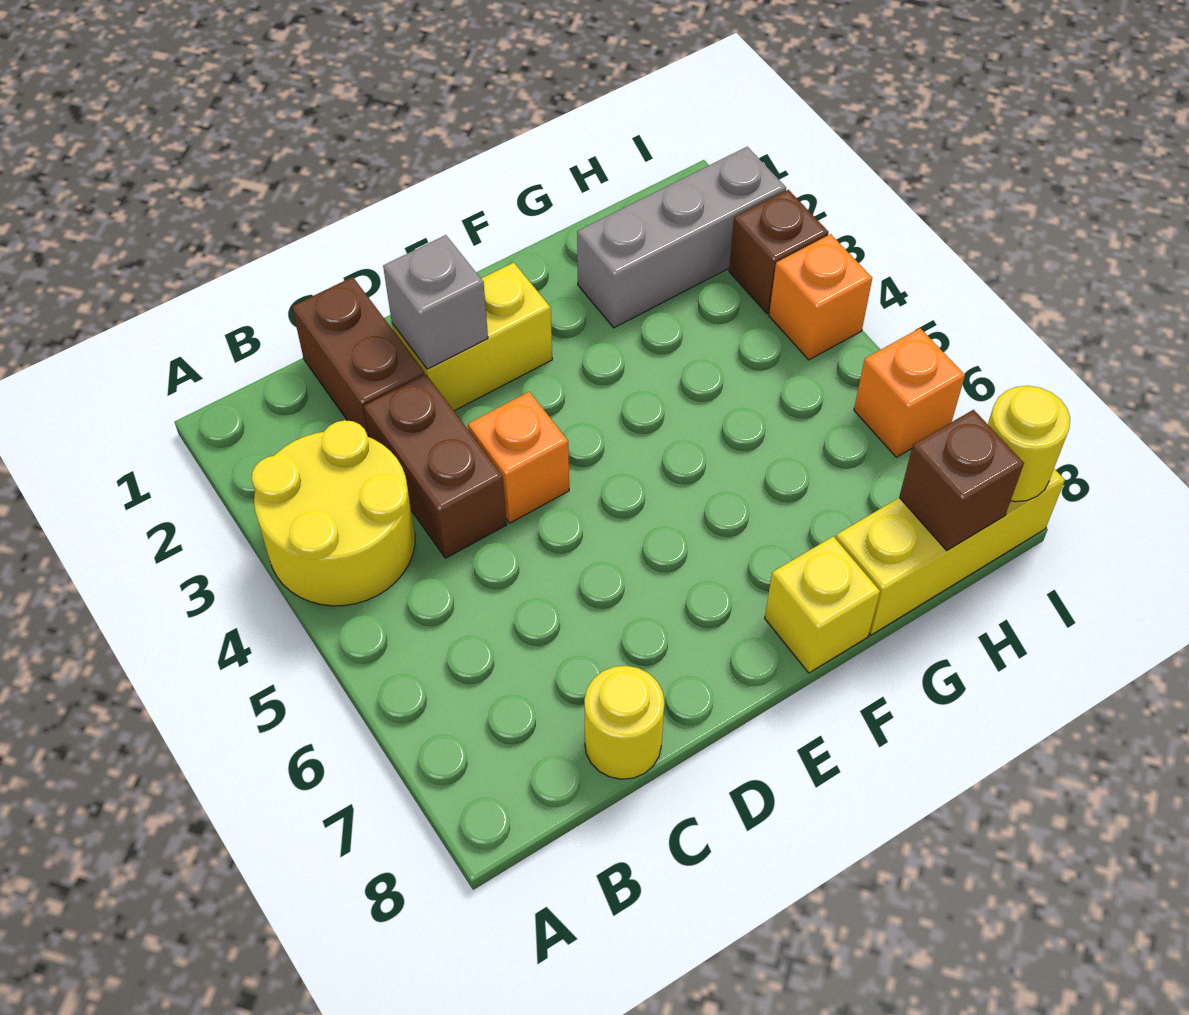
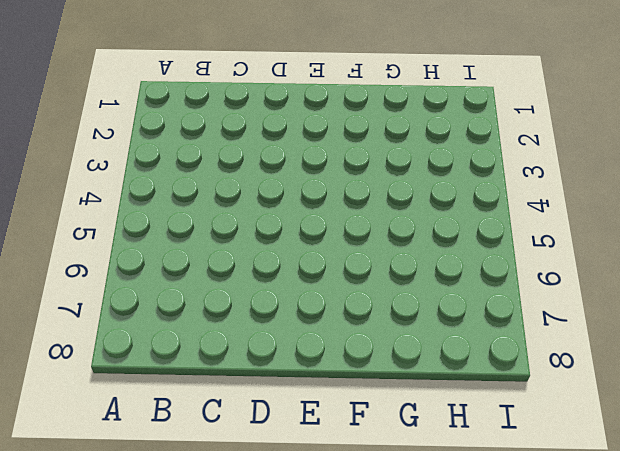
none -> yellow round brick A3:B4 level 1
none -> brown brick C1:C2 level 1
none -> brown brick C3:C4 level 1

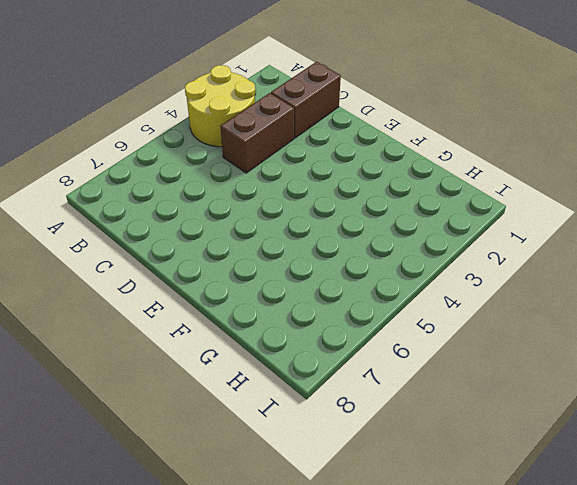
none -> yellow round brick C8 level 1
none -> yellow brick D2:E2 level 1
none -> orange brick D4 level 1

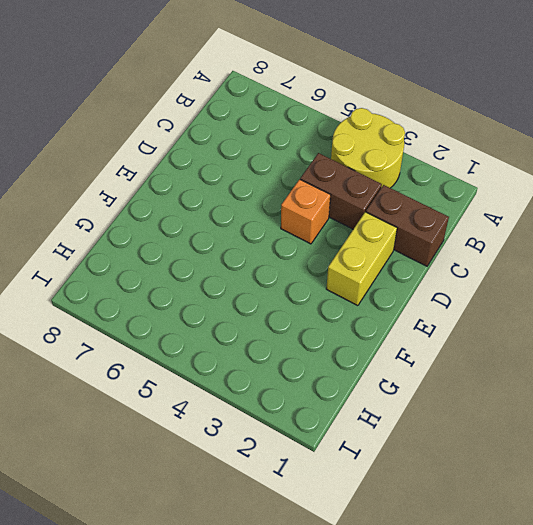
none -> yellow round brick C8 level 1
none -> yellow brick F8 level 1
none -> grey brick G2:I2 level 1

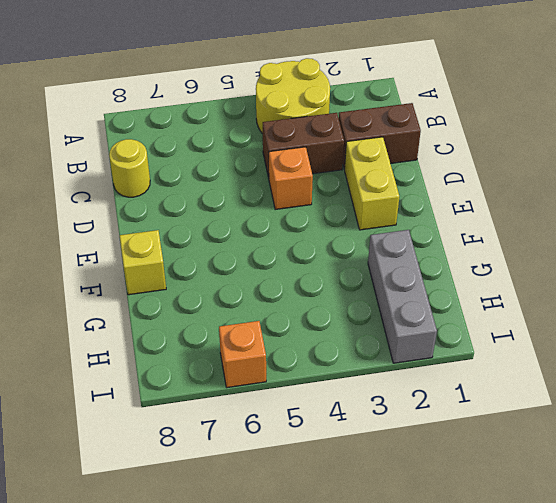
none -> yellow brick G8:I8 level 1
none -> brown brick I3 level 1
none -> orange brick I4 level 1

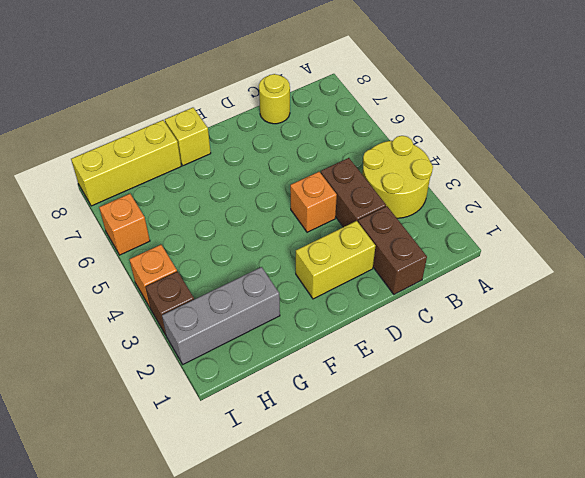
none -> grey brick D2 level 2
none -> brown brick H8 level 2
none -> yellow round brick I8 level 2

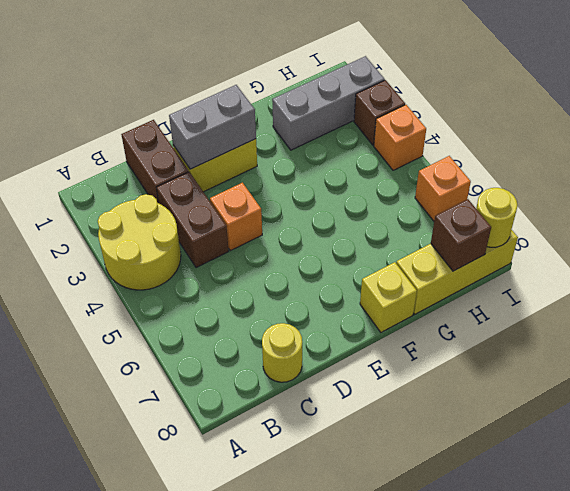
grey brick D2:E2 level 2 -> grey brick D2 level 2

